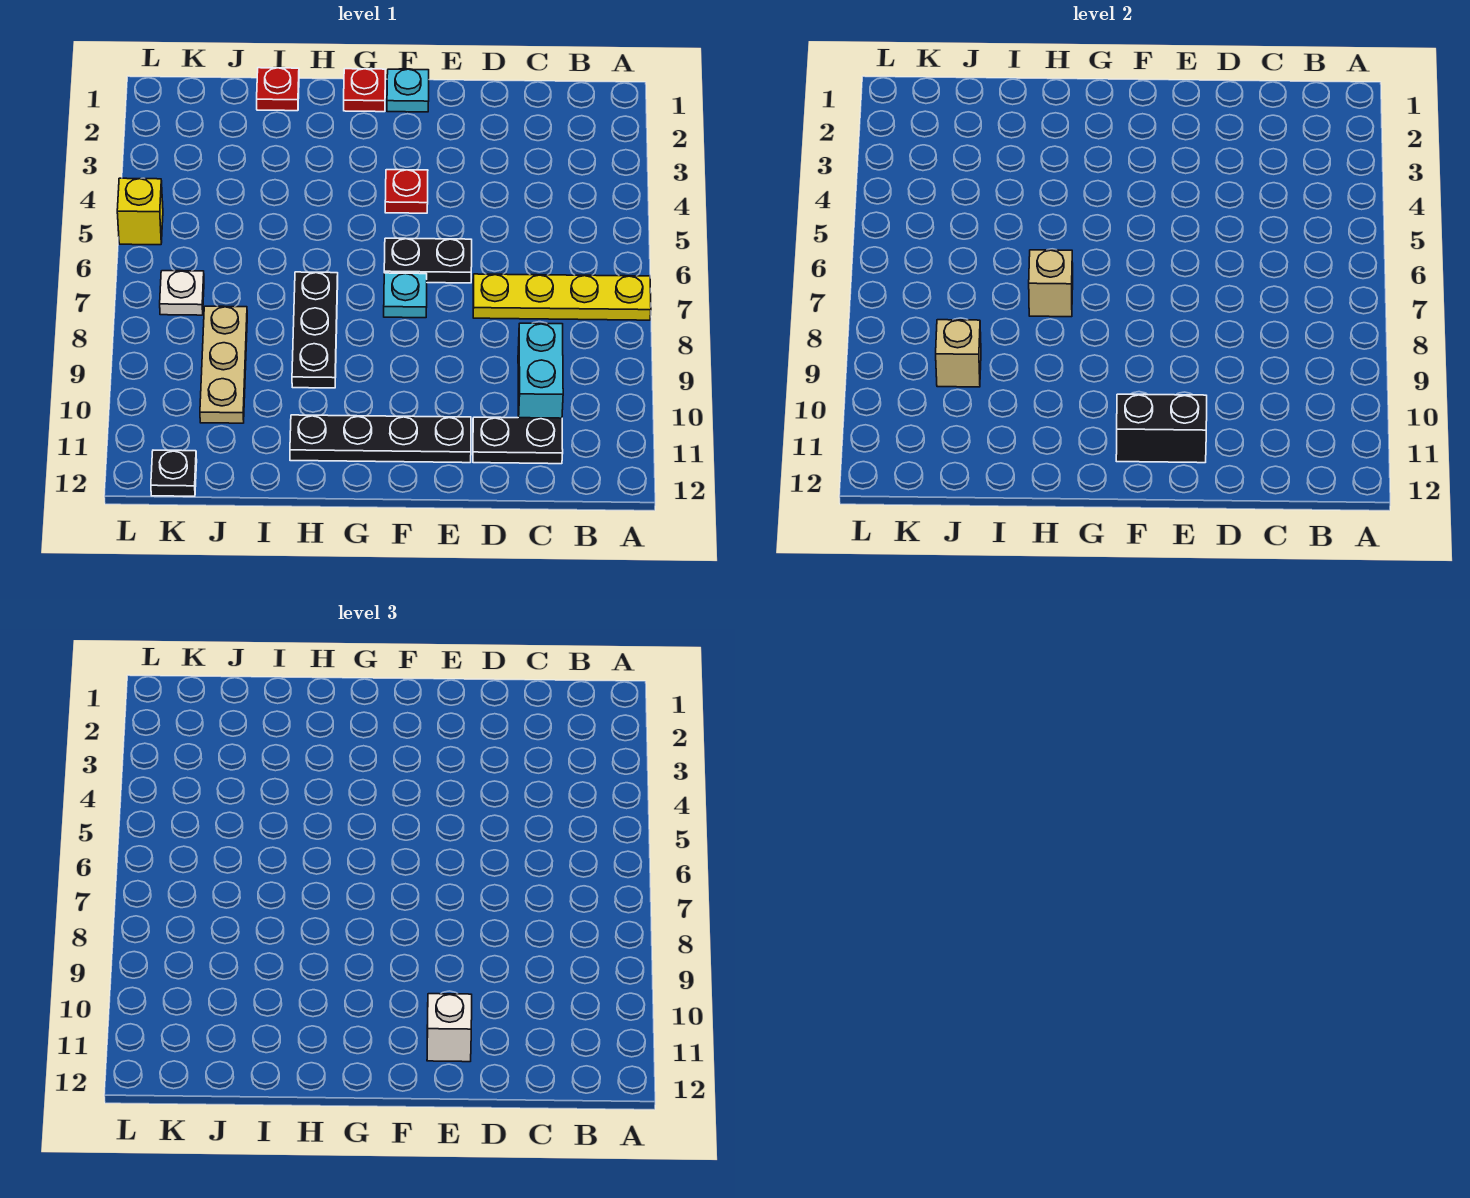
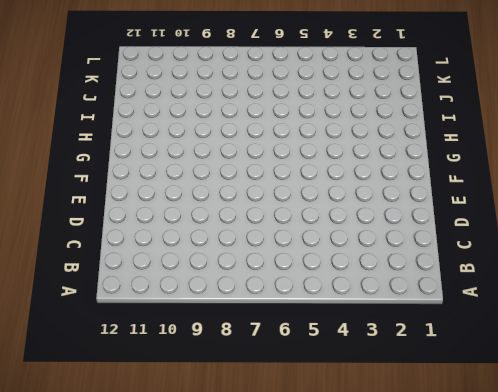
none -> yellow plate A7:D7 level 1
none -> cyan brick C9:C10 level 1
none -> black plate C11:D11 level 1

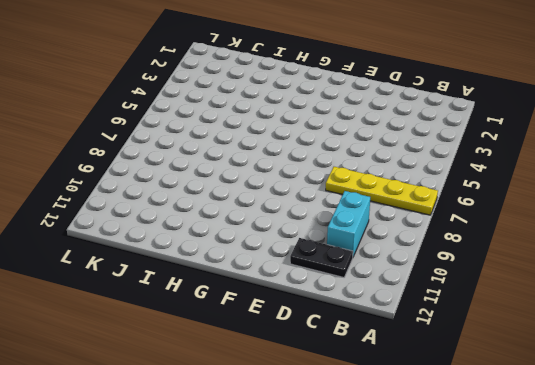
none -> black plate E6:F6 level 1
none -> black plate E11:H11 level 1
none -> cyan plate F1 level 1

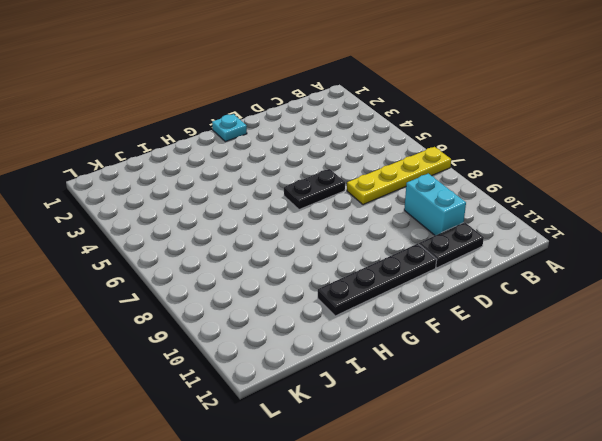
none -> red plate F4 level 1
none -> cyan plate F7 level 1
none -> red plate G1 level 1

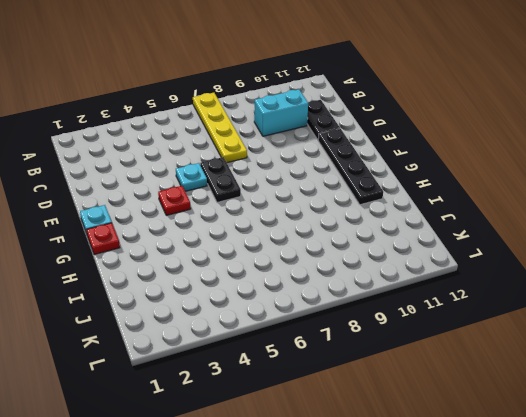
cyan plate E5 level 1 -> cyan plate F7 level 1
none -> black plate H7:H9 level 1
none -> red plate I1 level 1
none -> tan plate J8:J10 level 1

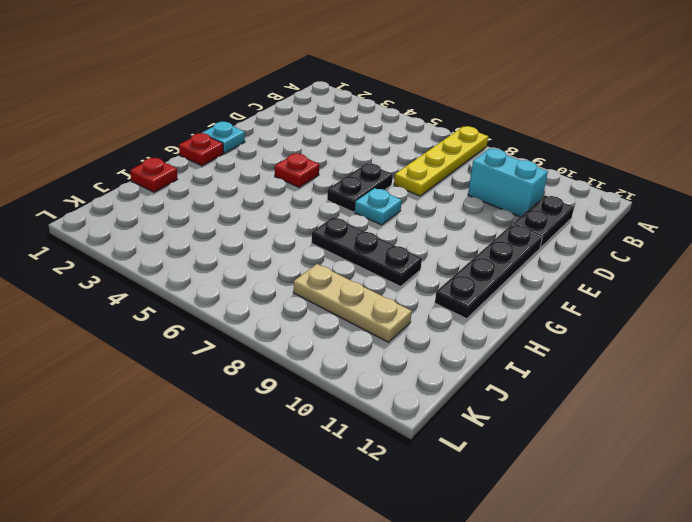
none -> white plate K7 level 1
none -> black plate K12 level 1
none -> yellow brick L5 level 1

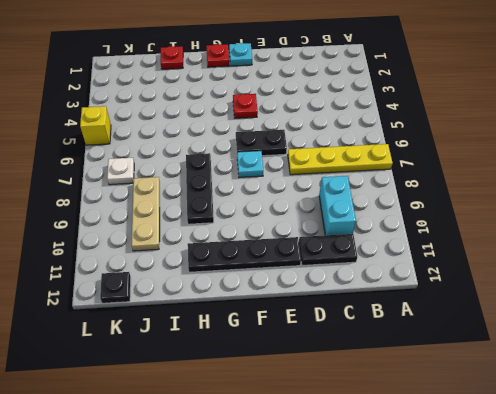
none -> black brick E11:F11 level 2
none -> tan brick H7 level 2
none -> tan brick J9 level 2

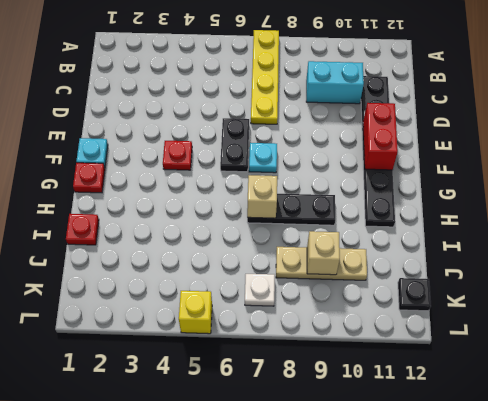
red brick E11:F11 level 2 -> black brick E11:F11 level 2
none -> white brick E11 level 3

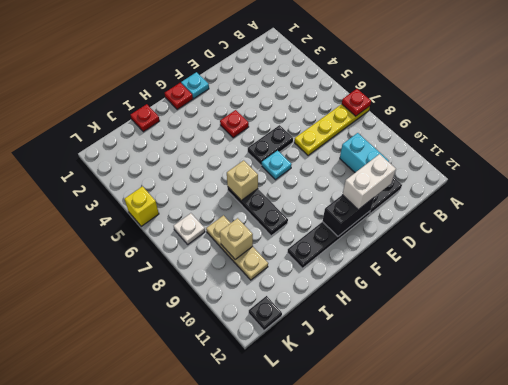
red plate A7 level 2 -> none
white brick D11:E11 level 3 -> white brick E11 level 3

